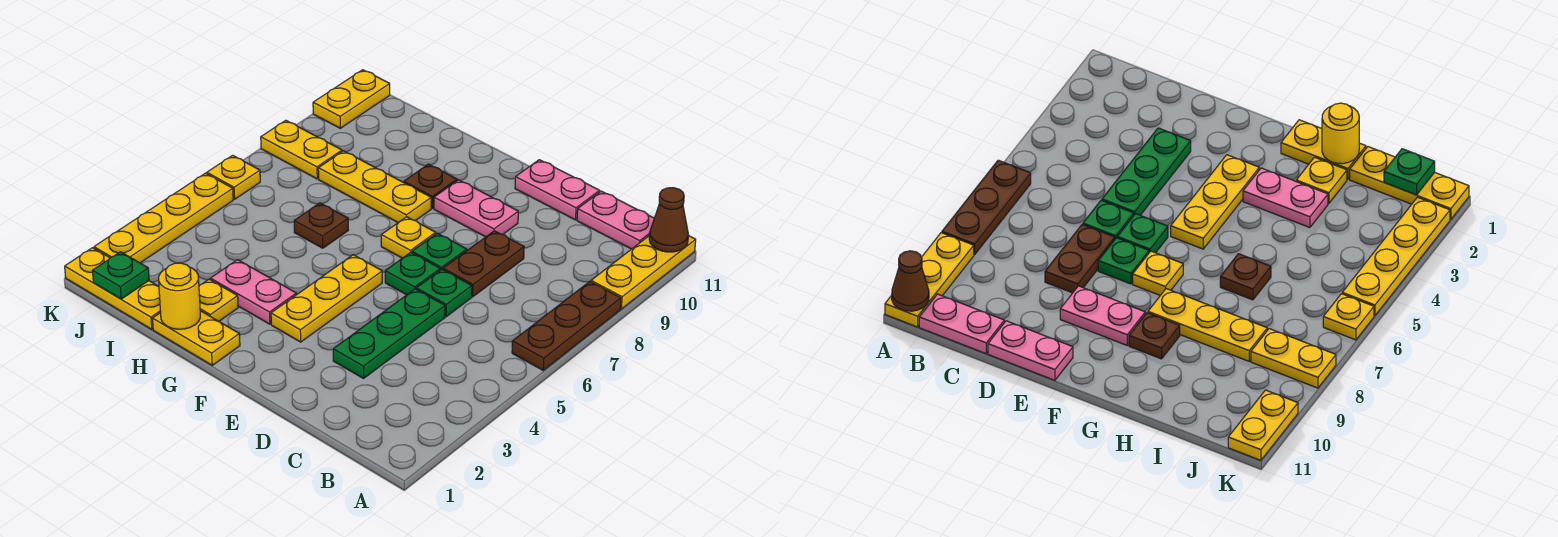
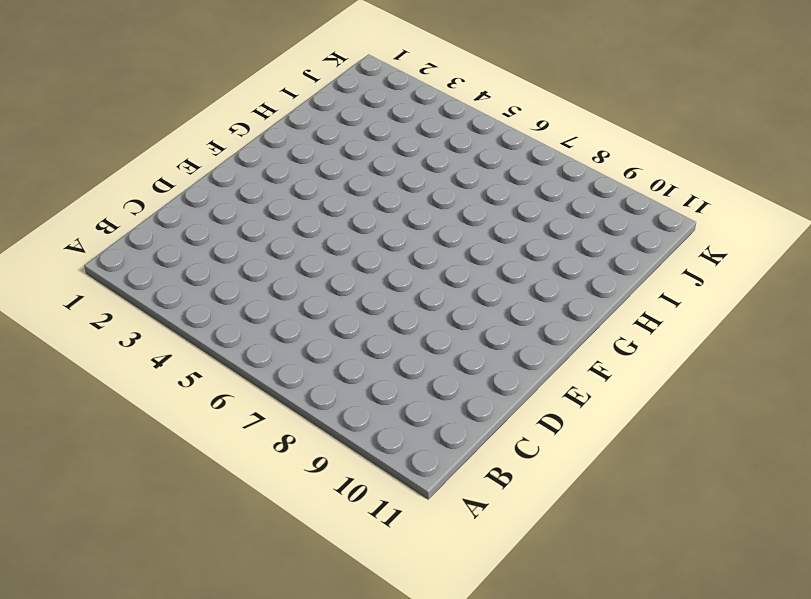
none -> brown plate A6:A8 level 1
none -> yellow plate A9:A11 level 1
none -> pink plate B11:C11 level 1

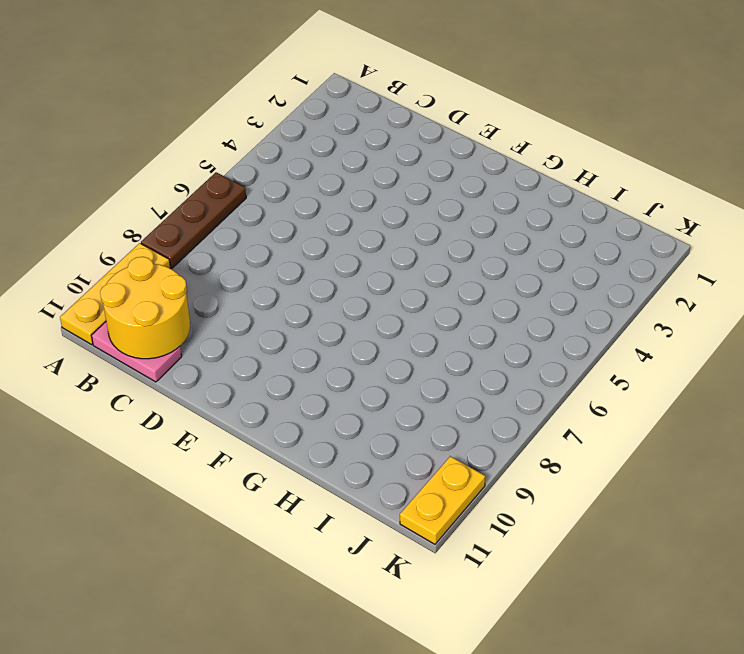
yellow round brick B10:C11 level 2 -> none
none -> green plate D3:D5 level 1
none -> green plate D6 level 1
none -> brown plate D7:D8 level 1

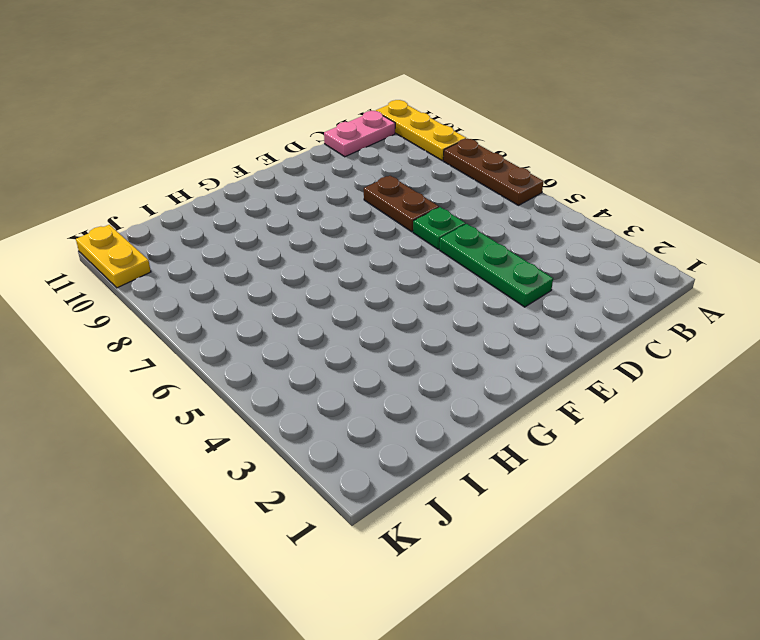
none -> pink plate D11:E11 level 1
none -> green plate E6 level 1
none -> green plate E7 level 1

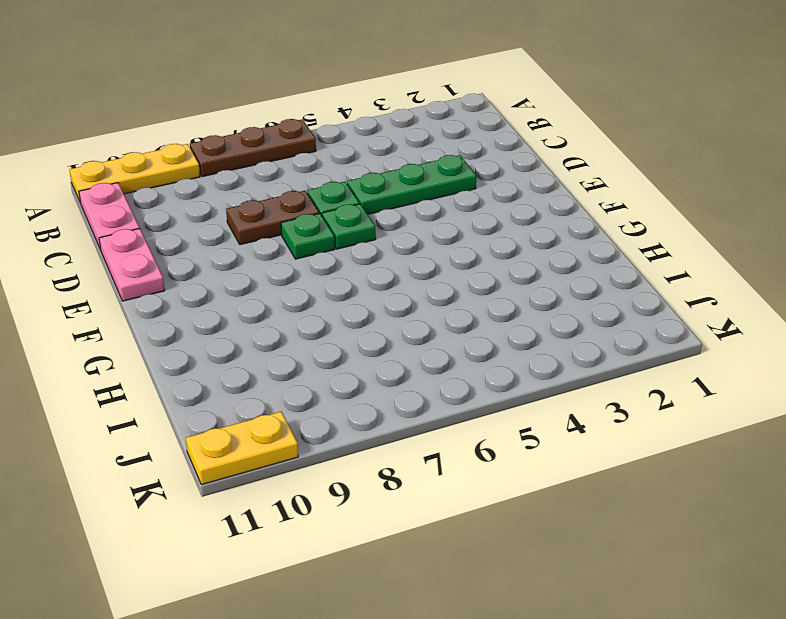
none -> pink plate E9:F9 level 1
none -> yellow plate F3:F5 level 1
none -> yellow plate F7 level 1

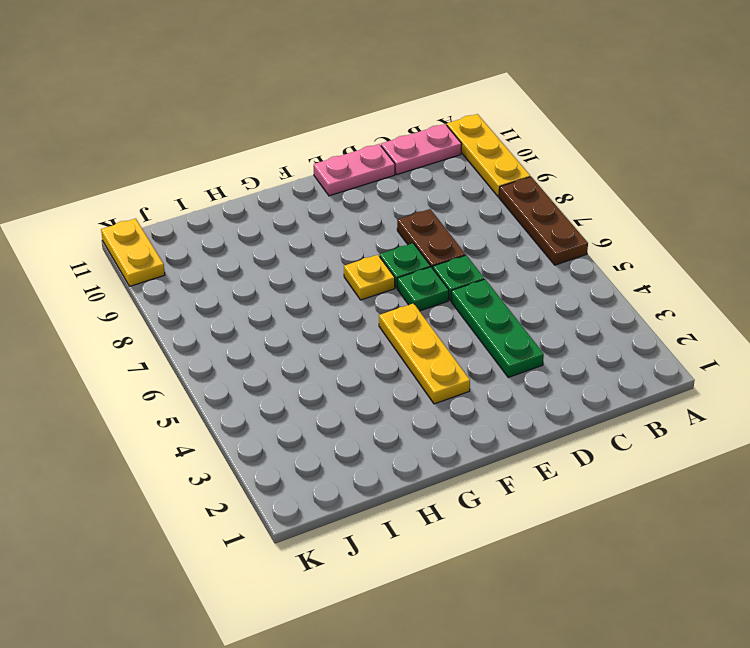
none -> pink plate E9:F9 level 1
none -> yellow plate G1:H1 level 1
none -> pink plate G3:H3 level 1

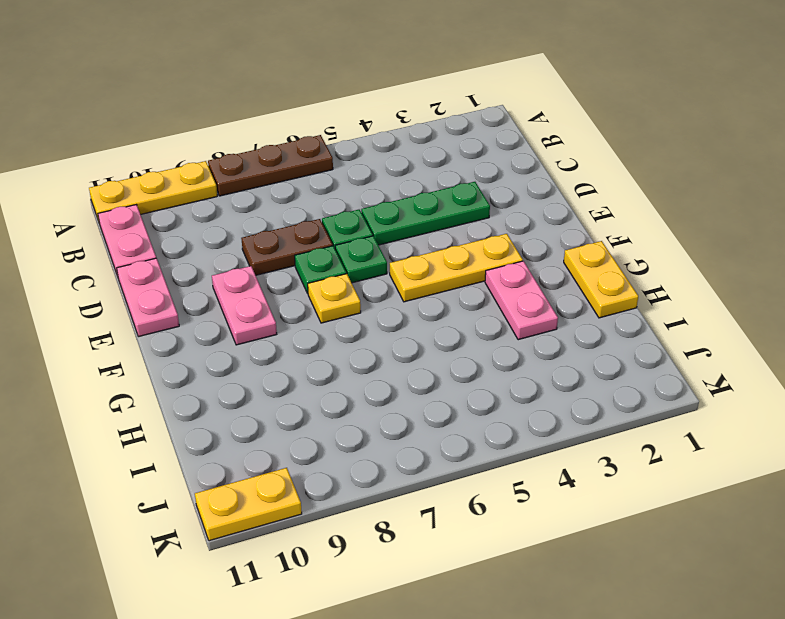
none -> yellow plate G8:I8 level 1
none -> brown plate G9 level 1
none -> yellow plate H2 level 1

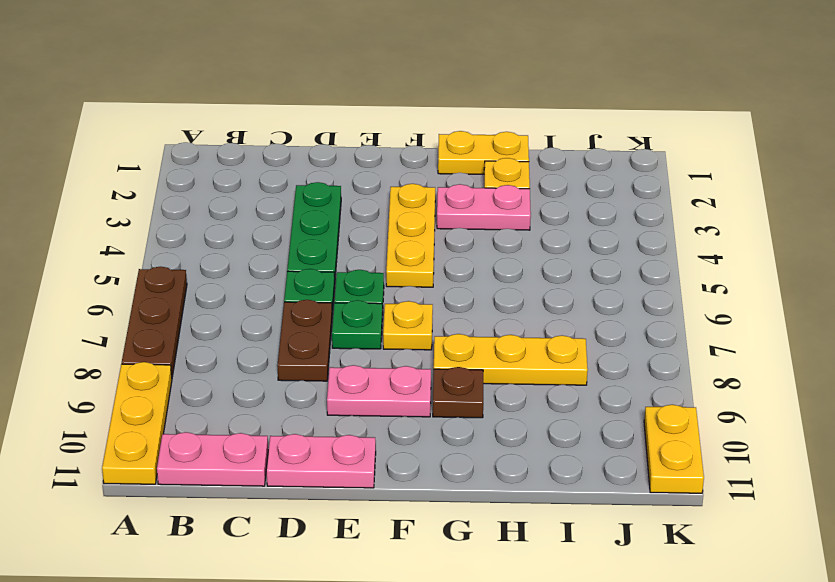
none -> brown plate H6 level 1
none -> yellow plate I1:K1 level 1
none -> yellow plate J8:K8 level 1

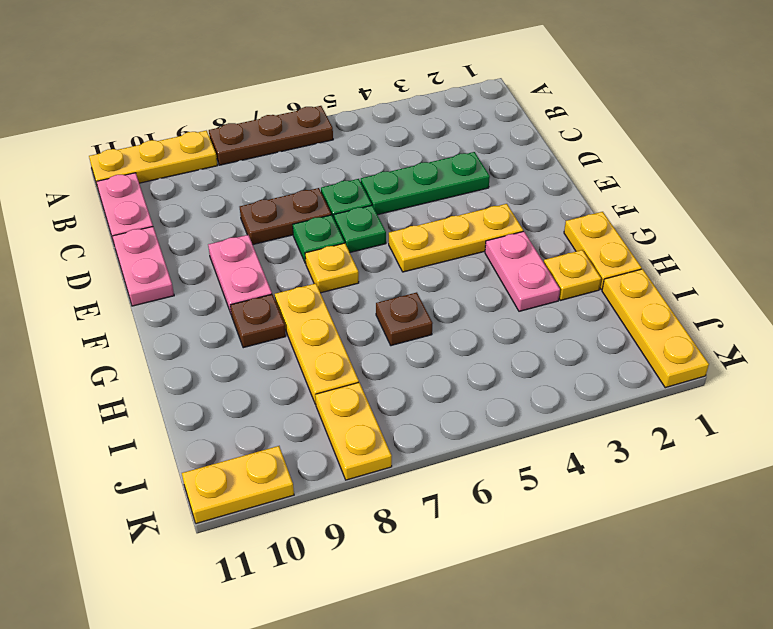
none -> yellow plate K2:K5 level 1
none -> yellow plate K6 level 1
none -> brown cone A11 level 2

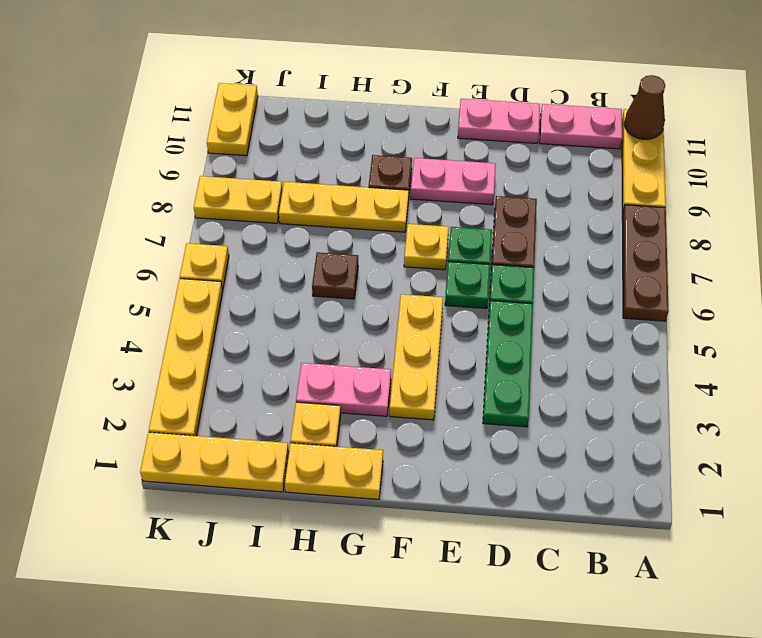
none -> yellow round brick H1 level 2
none -> green plate J1 level 2

